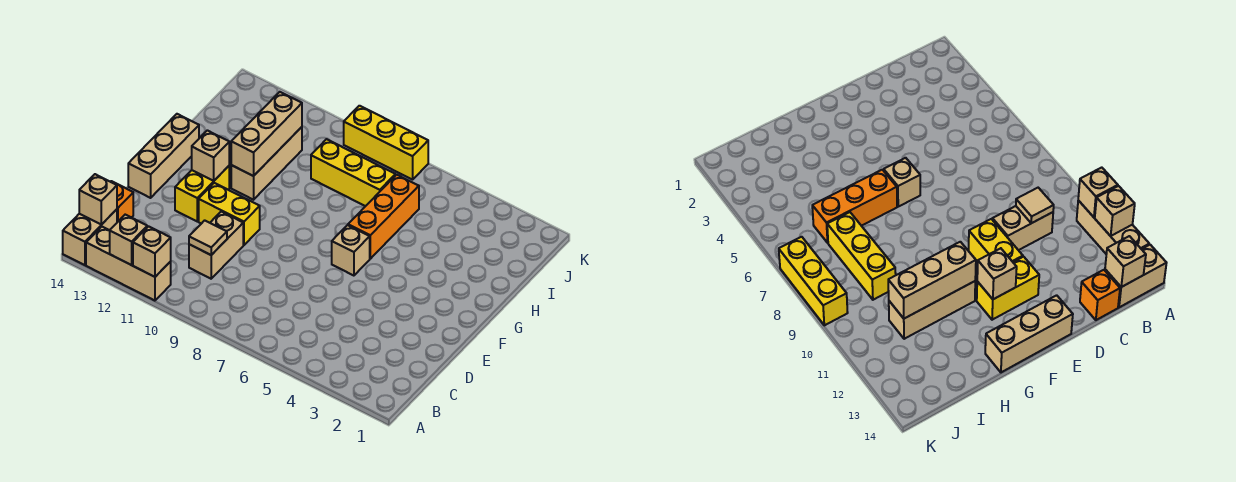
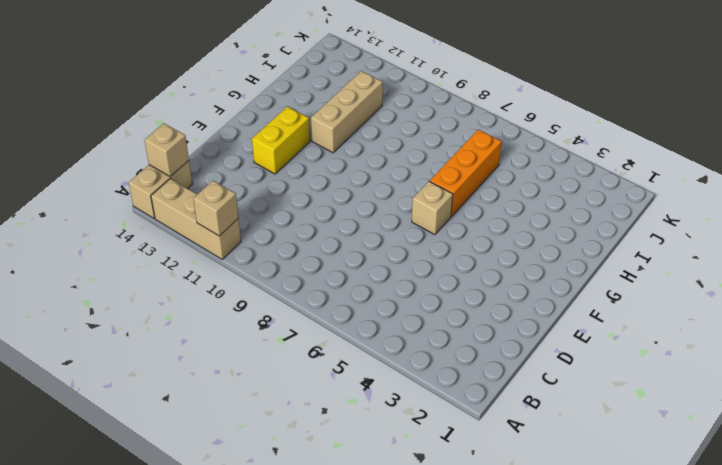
none -> tan brick C10:D10 level 1
none -> orange brick C14 level 1
none -> yellow brick E10:E11 level 1

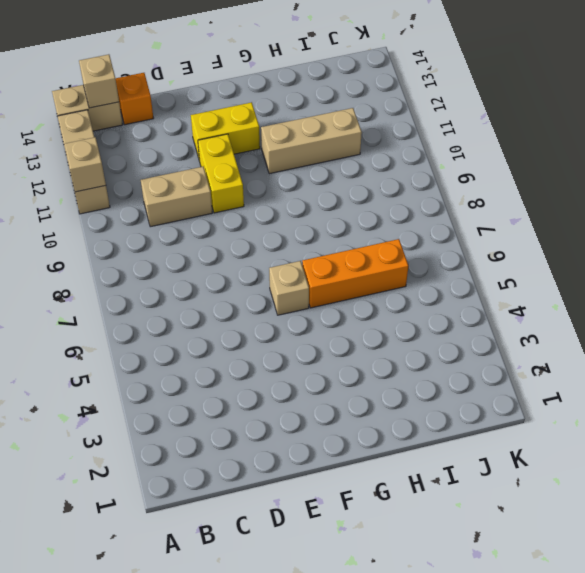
none -> tan brick E14:G14 level 1
none -> yellow brick I7:I9 level 1
none -> yellow brick K7:K9 level 1

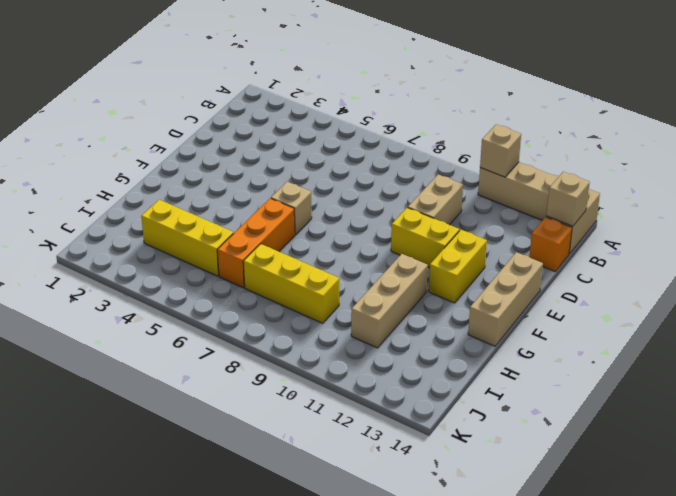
yellow brick I3:I5 level 1 -> yellow brick K7:K9 level 1
none -> tan brick A12 level 2
none -> tan tile C10 level 2
none -> tan brick F12 level 2

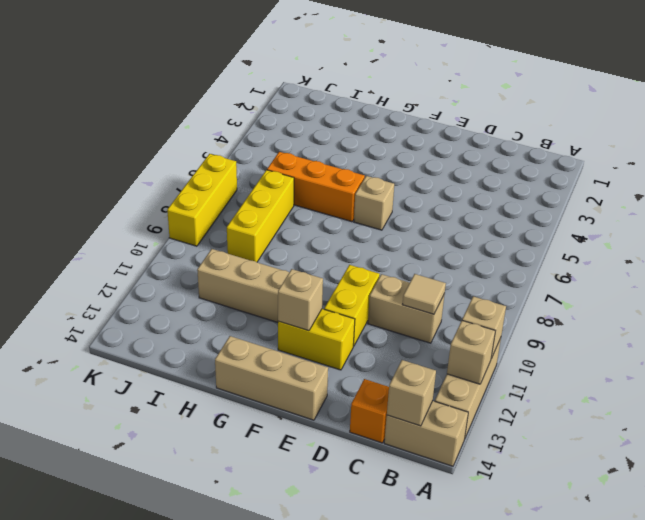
none -> tan brick G11:I11 level 2

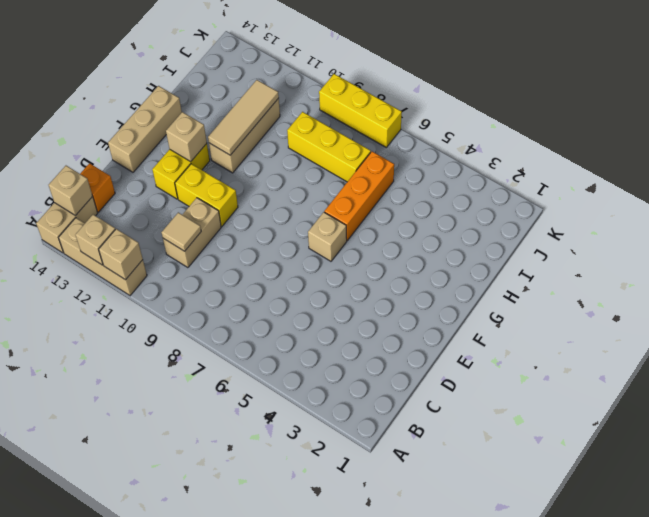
tan tile G11:I11 level 2 -> tan brick G11:I11 level 2

